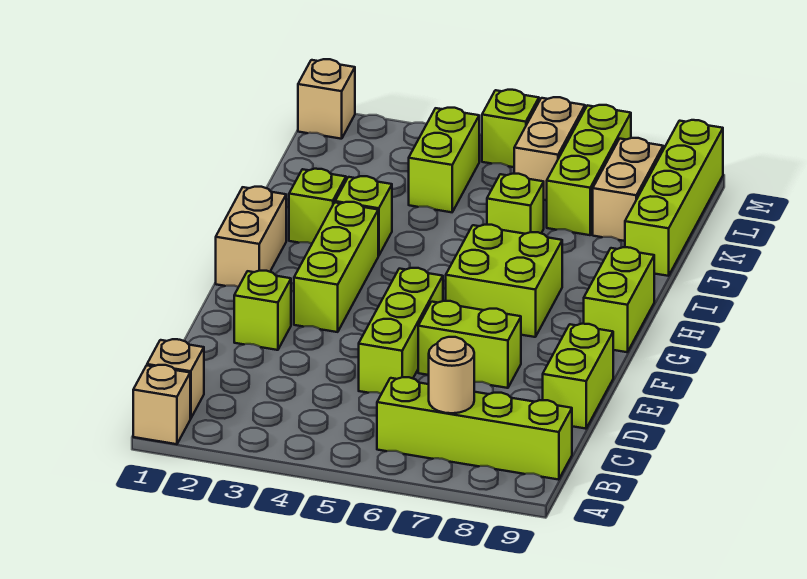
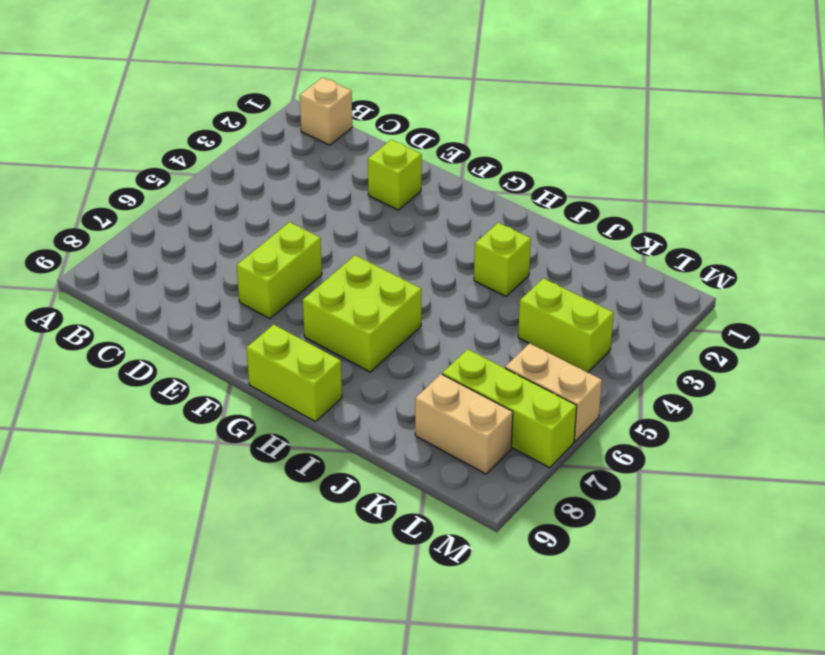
none -> tan brick A1 level 1
none -> lime brick B6:B9 level 1
none -> lime brick D5:F5 level 1

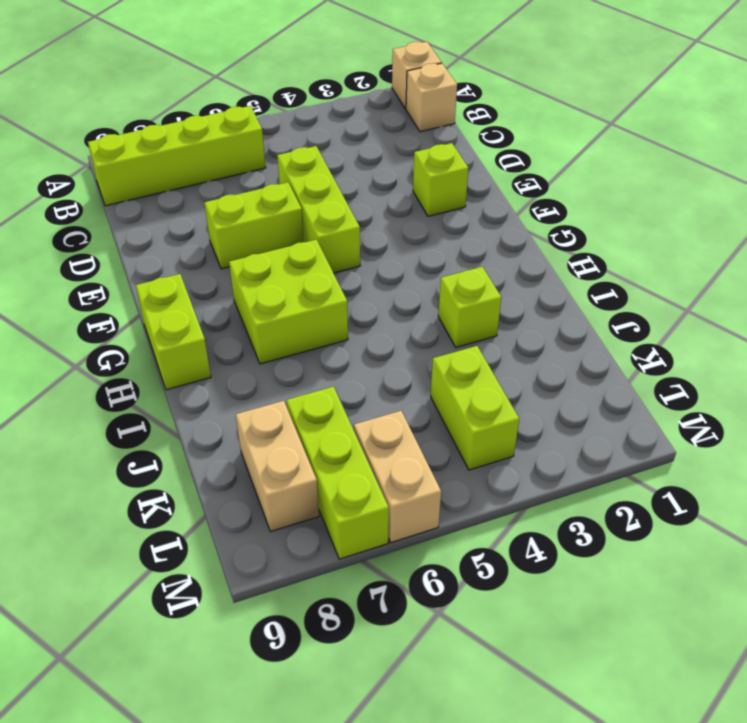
none -> lime brick D9:E9 level 1
none -> lime brick F3:H3 level 1
none -> tan brick G1:H1 level 1

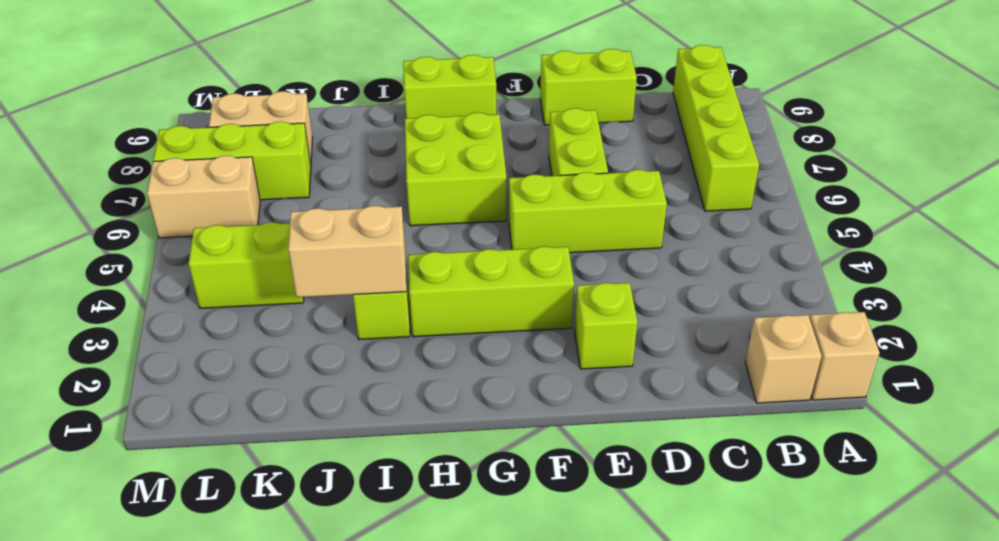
tan brick I3:J3 level 2 -> tan brick G1:H1 level 1
none -> lime brick I2 level 1
none -> lime brick J6 level 1
none -> lime brick J9:M9 level 1

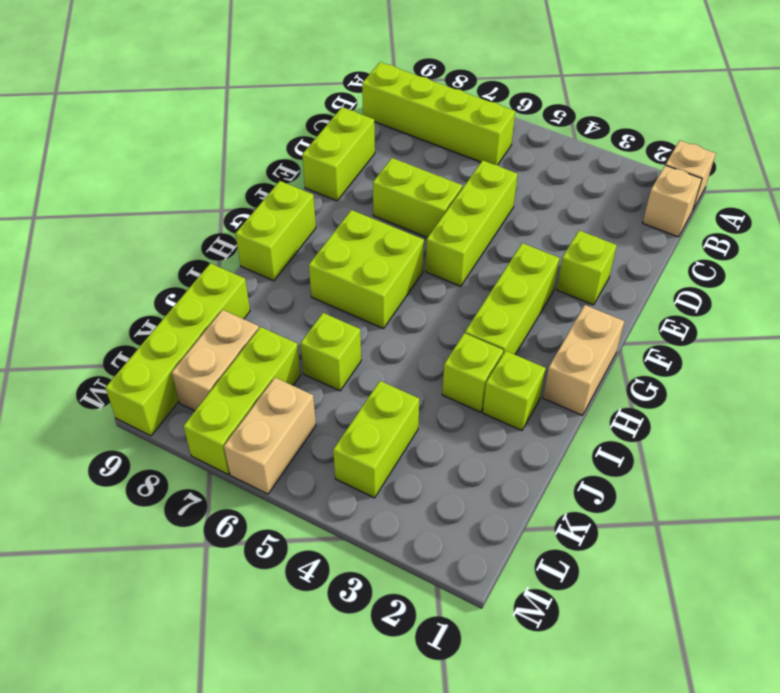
none -> tan brick M1 level 1
none -> lime brick M5 level 1
none -> tan round brick B7 level 2

